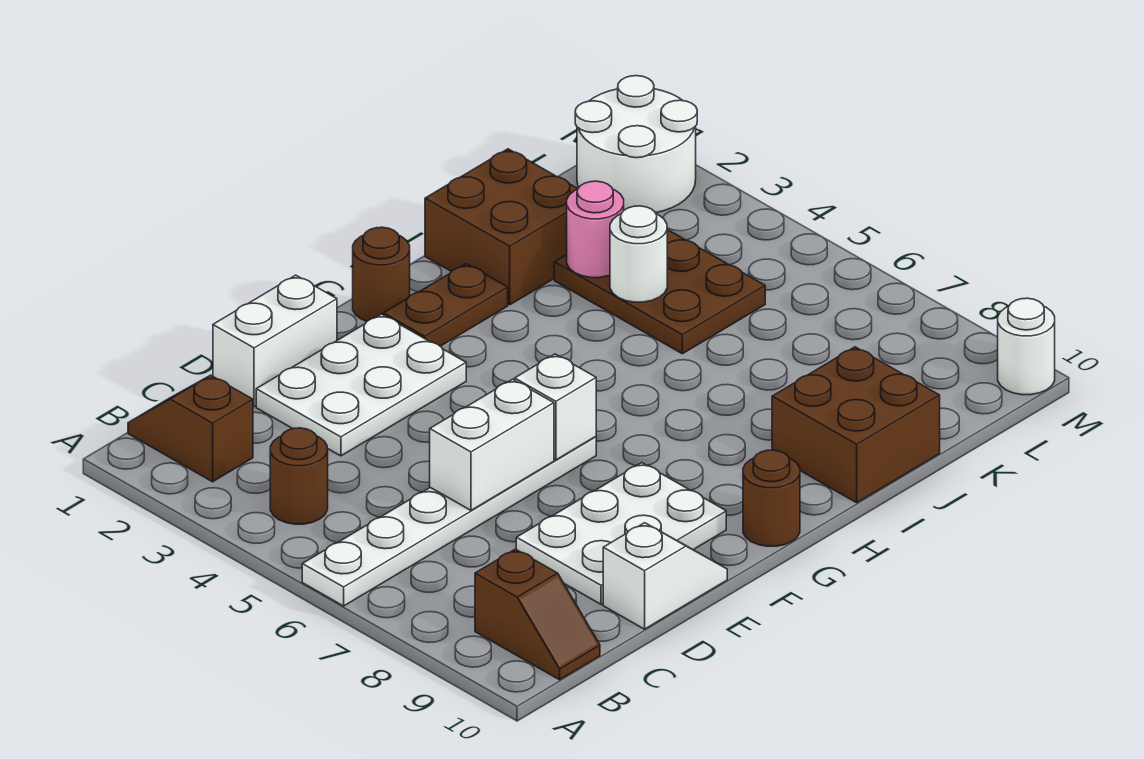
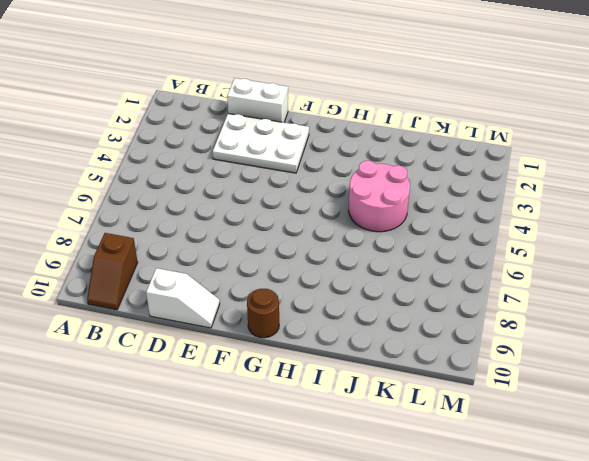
pink round brick I4:J5 level 1 -> brown plate J3:K5 level 1
none -> white plate A6:F6 level 1
none -> brown slope B1:B2 level 1 top 2
none -> brown round brick B4 level 1

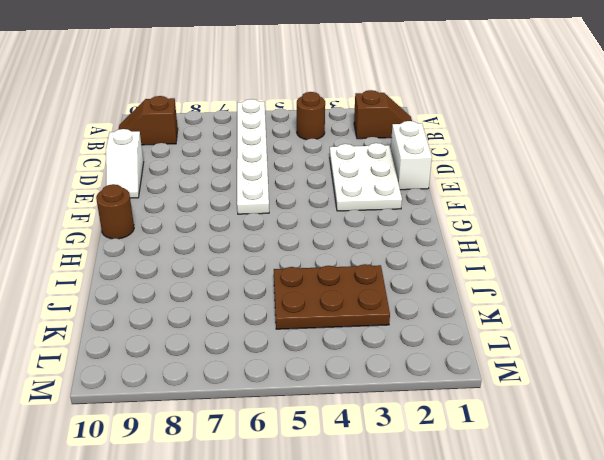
none -> white plate D8:F9 level 1
none -> brown round brick G1 level 1
none -> brown plate G2:H2 level 1

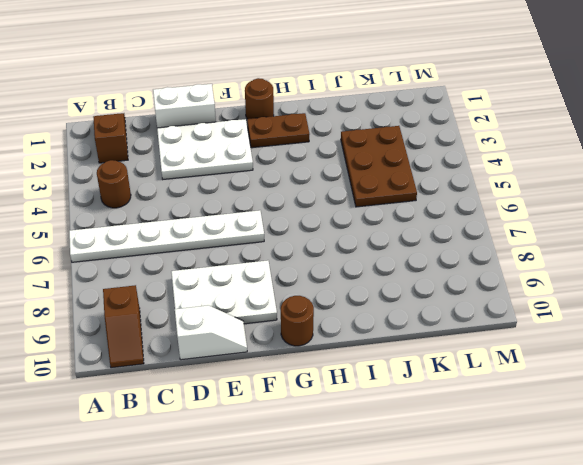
none -> brown brick I1:J2 level 1
none -> brown brick I9:J10 level 1
none -> white round brick L1:M2 level 1

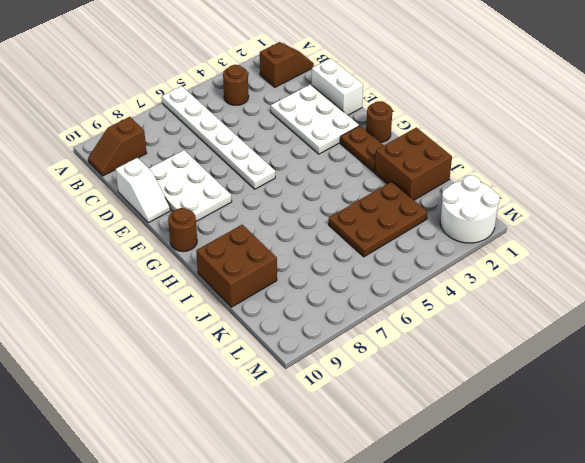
none -> white round brick M10 level 1
none -> white brick D6:E6 level 2
none -> white brick F6 level 2

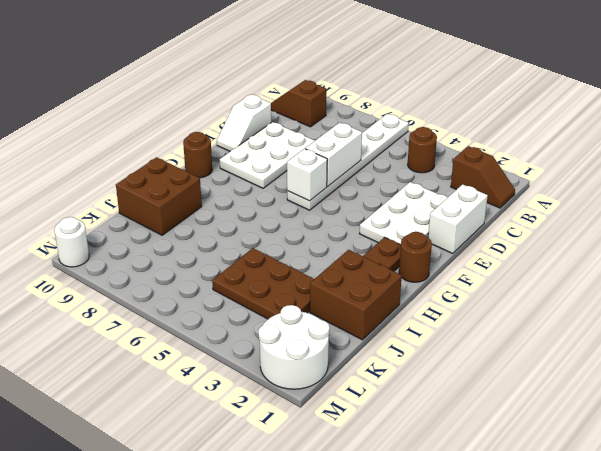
none -> pink round brick J3 level 2
none -> white round brick J4 level 2

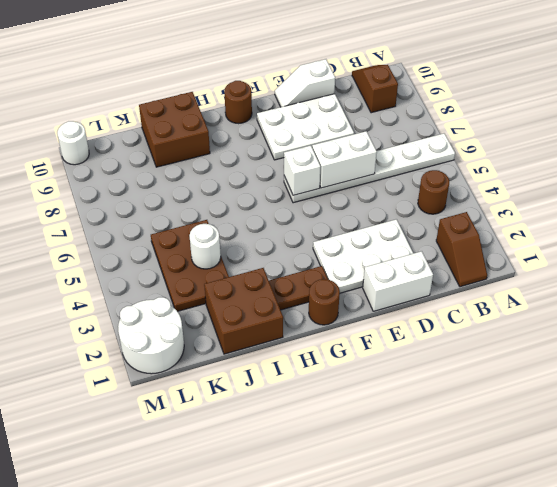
none -> pink round brick J3 level 2

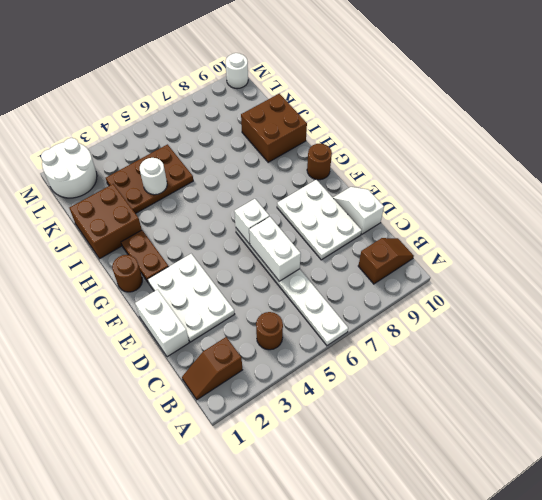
none -> pink round brick J3 level 2

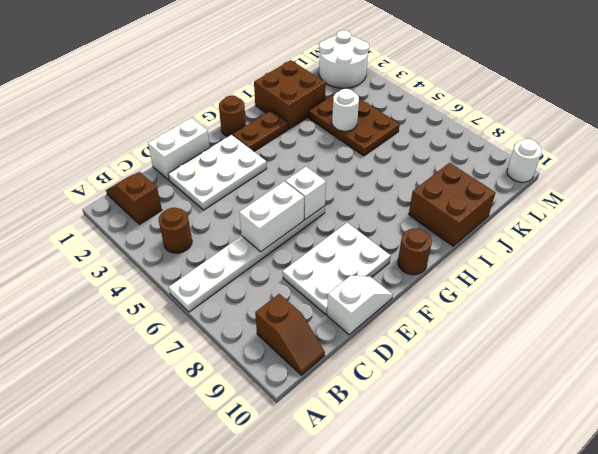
none -> pink round brick J3 level 2

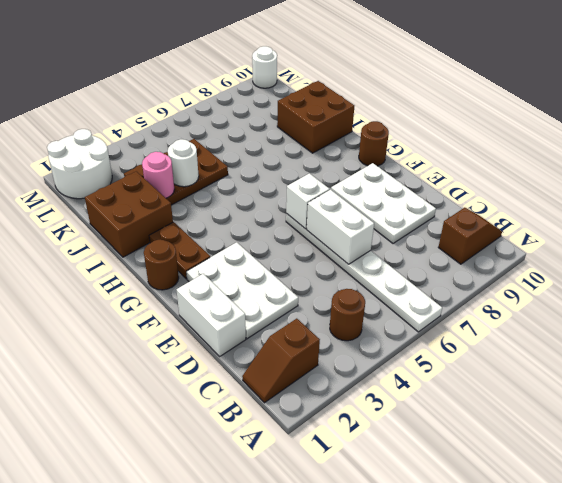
none -> white slope D10:E10 level 1 top D

